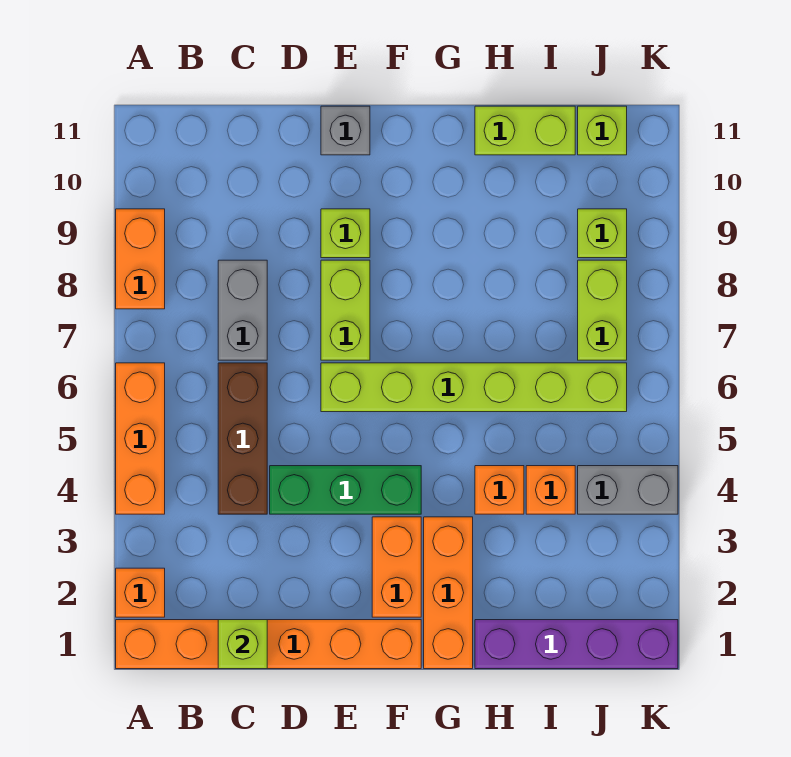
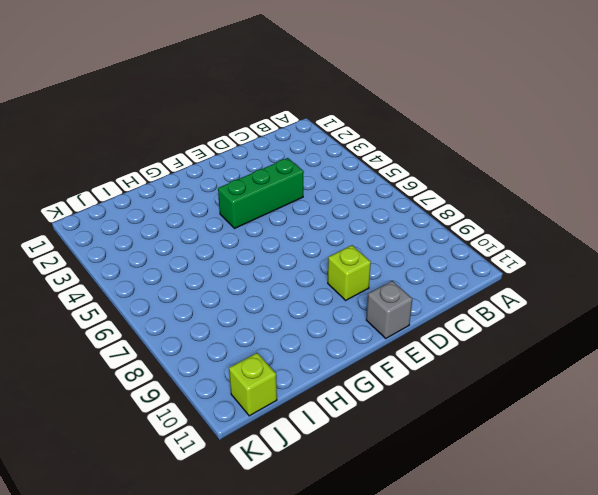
none -> orange brick A1:F1 level 1
none -> orange brick A2 level 1
none -> orange brick A4:A6 level 1

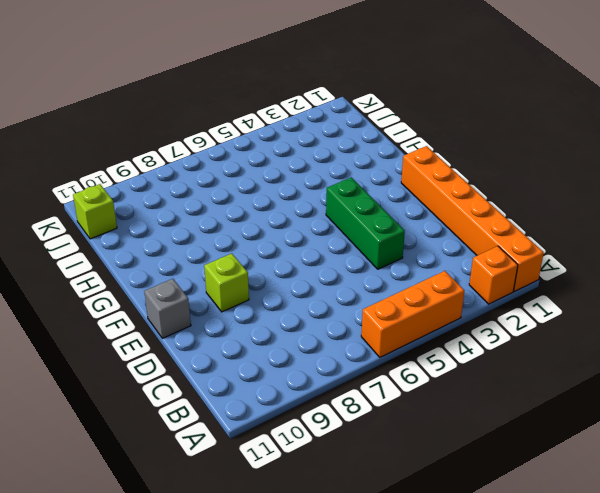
none -> orange brick A8:A9 level 1
none -> brown brick C4:C6 level 1
none -> grey brick C7:C8 level 1

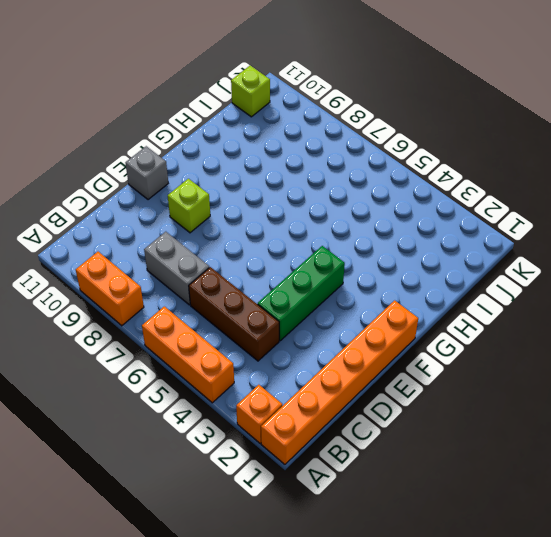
none -> lime brick E6:J6 level 1
none -> lime brick E7:E8 level 1
none -> orange brick F2:F3 level 1

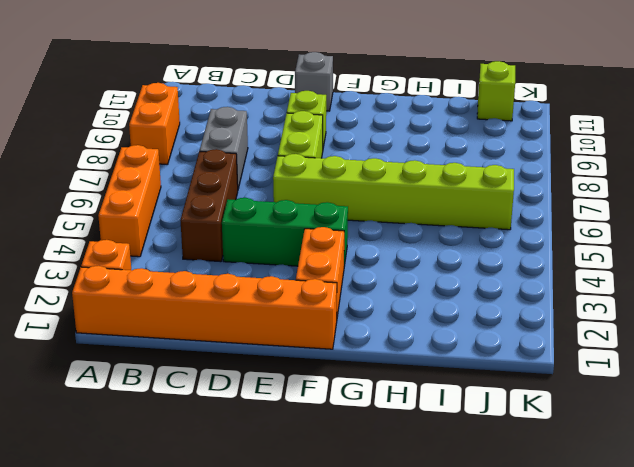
none -> orange brick G1:G3 level 1
none -> purple brick H1:K1 level 1
none -> orange brick H4 level 1

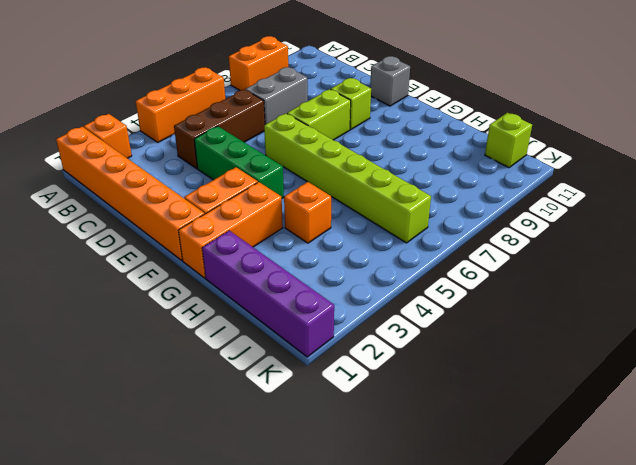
none -> lime brick H11:I11 level 1
none -> orange brick I4 level 1
none -> grey brick J4:K4 level 1

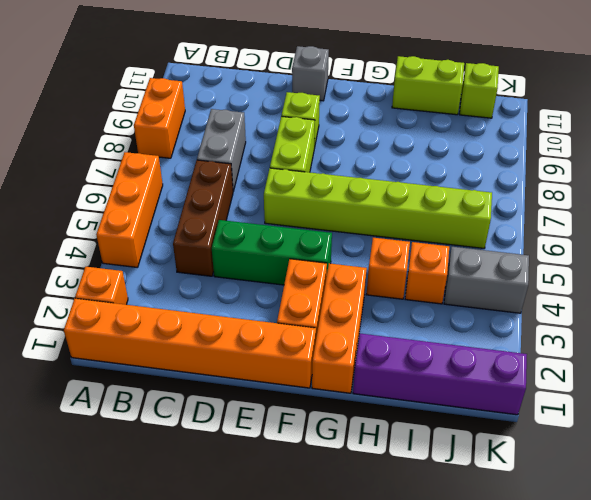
none -> lime brick J7:J8 level 1
none -> lime brick J9 level 1
none -> lime brick C1 level 2

